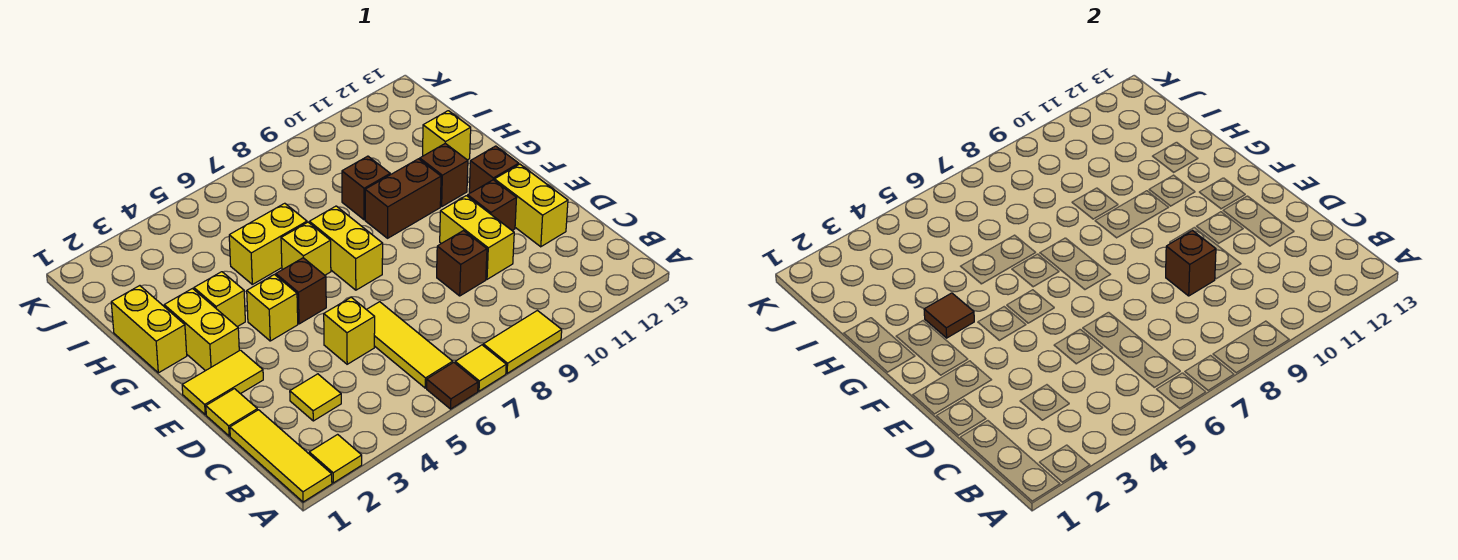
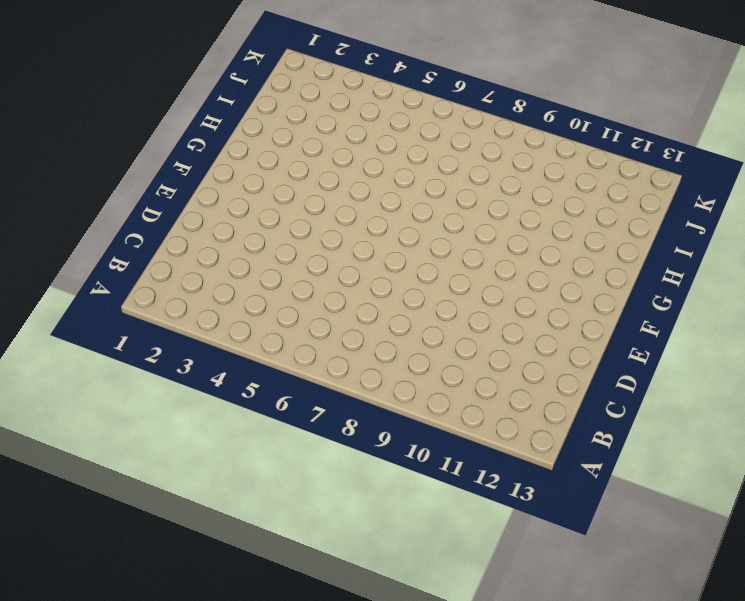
none -> yellow tile A1:C1 level 1
none -> yellow tile A2 level 1
none -> brown tile A6 level 1

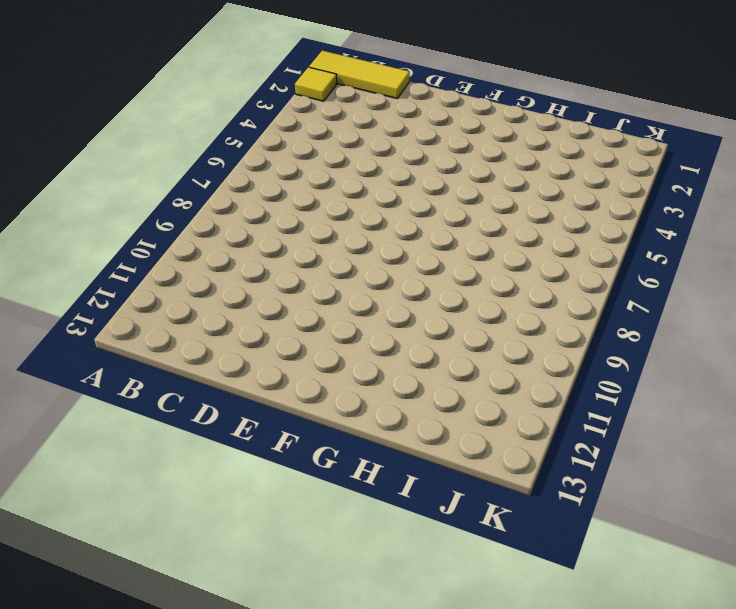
none -> brown tile A6 level 1
none -> yellow tile A7 level 1
none -> yellow tile A8:A9 level 1

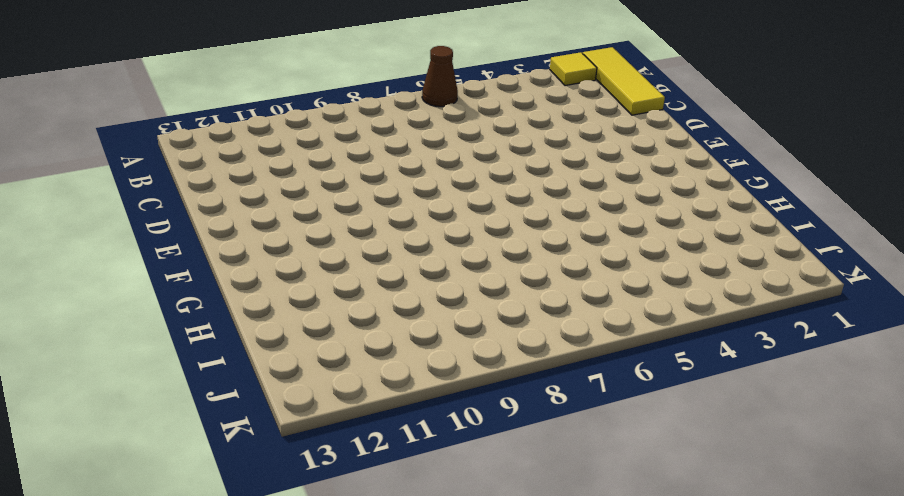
brown cone A6 level 1 -> brown tile A6 level 1
none -> yellow tile A7 level 1
none -> yellow tile A8:A9 level 1
none -> yellow tile B6:D6 level 1

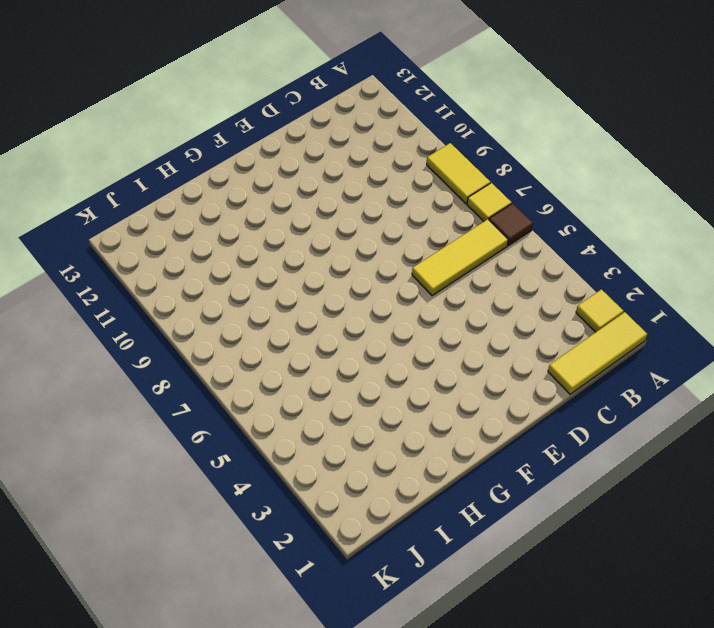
none -> yellow tile C3 level 1
none -> yellow tile D1 level 1
none -> yellow brick D5 level 1

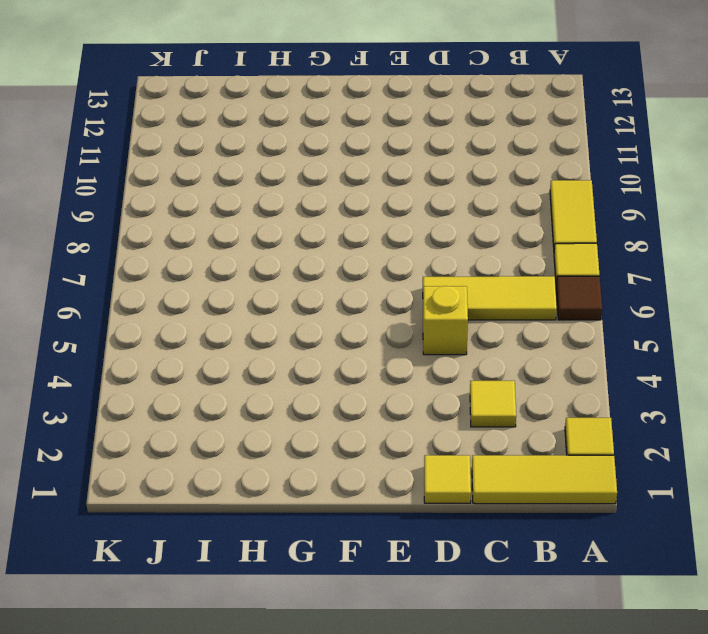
none -> brown brick D9 level 1
none -> yellow brick D10:E10 level 1
none -> yellow brick D12:E12 level 1

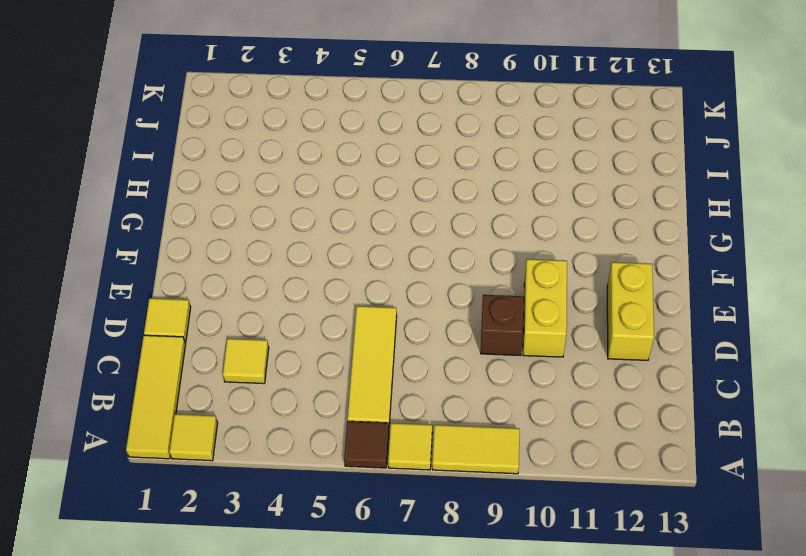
none -> yellow brick D5 level 1
none -> yellow tile E1:E2 level 1
none -> brown brick E11 level 1

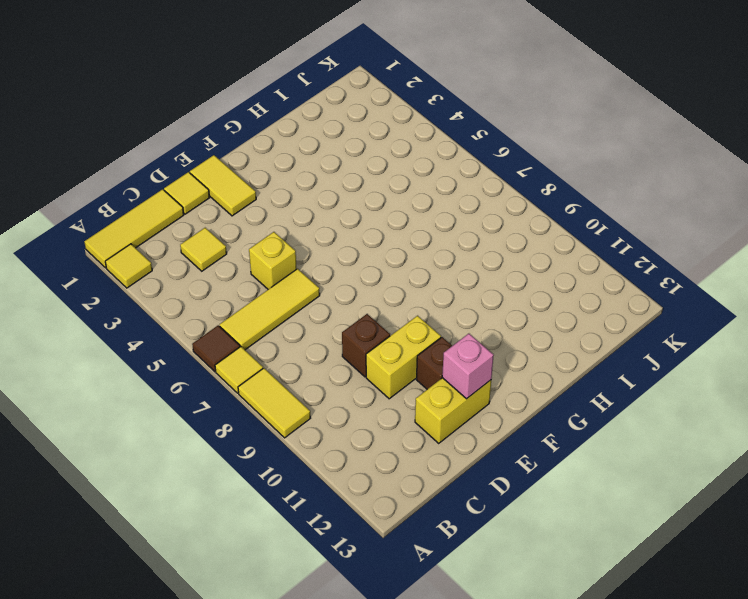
pink brick E12 level 2 -> none
none -> yellow brick F2:G2 level 1
none -> yellow brick F4 level 1
none -> brown brick F5 level 1

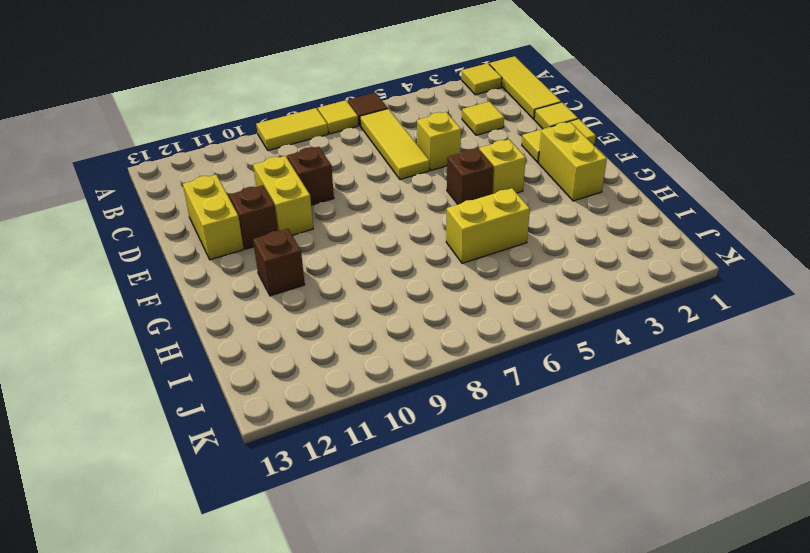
none -> yellow brick F7:G7 level 1
none -> brown brick F12 level 1
none -> yellow brick G1:H1 level 1

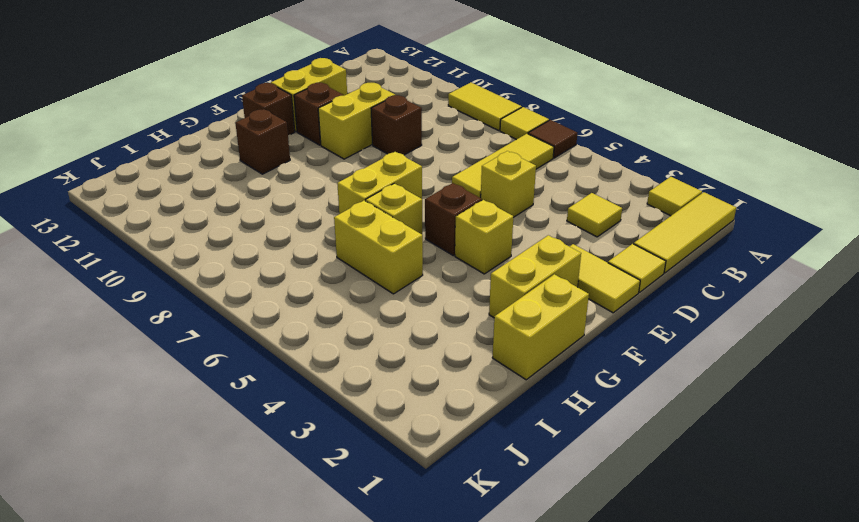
none -> yellow brick G3 level 1
none -> brown brick G9:G10 level 1
none -> brown brick H9 level 1

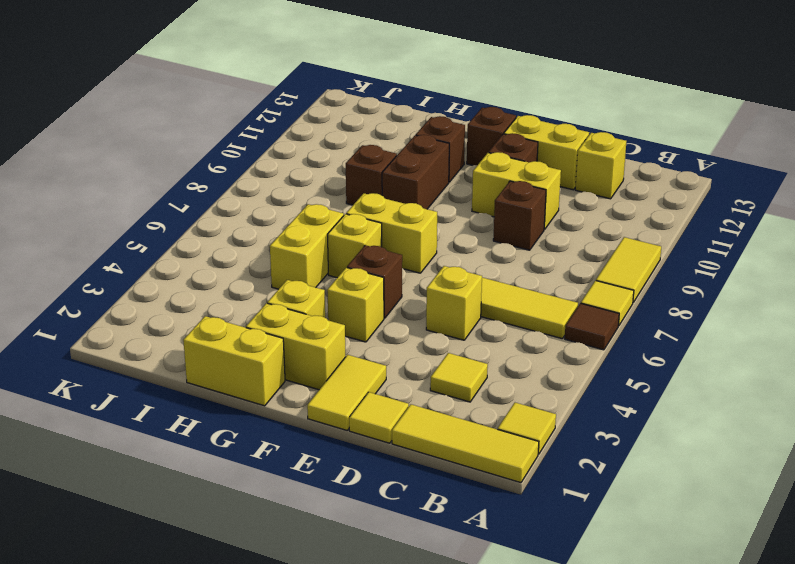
yellow brick C12 level 1 -> yellow brick H12 level 1
none -> brown brick D9 level 2
none -> brown tile G3 level 2

